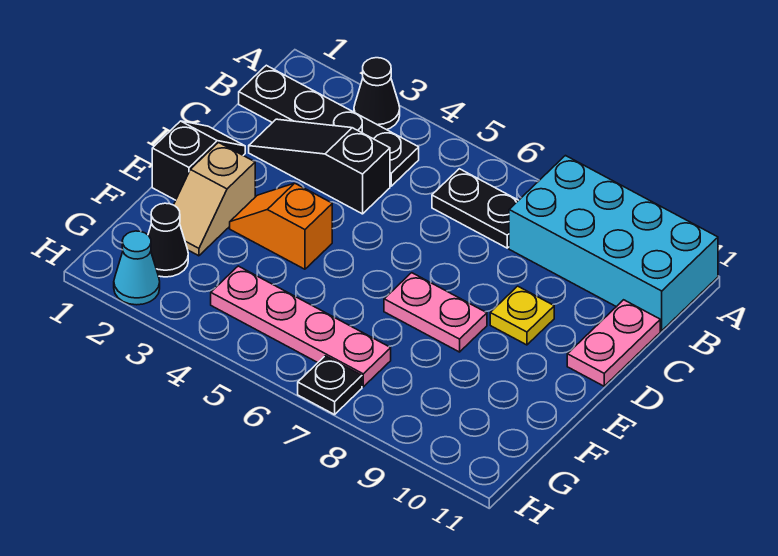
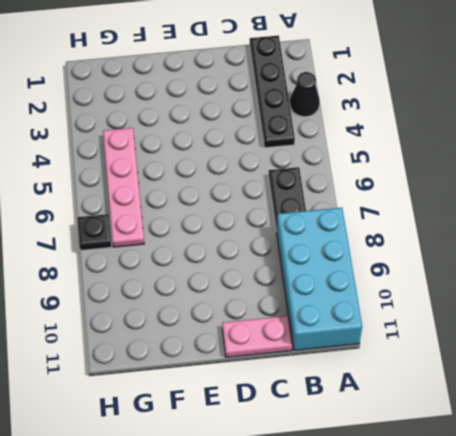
none -> black slope C2:C4 level 1 top 4
none -> black slope D1:E1 level 1 top E
none -> yellow plate D9 level 1

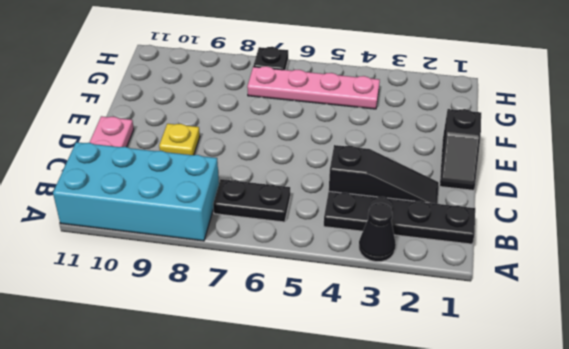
none -> tan slope E2:F2 level 1 top E
none -> orange slope E3:E4 level 1 top 4
none -> pink plate E7:E8 level 1

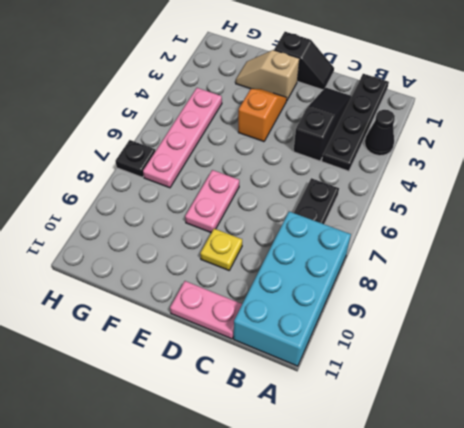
none -> black cone G2 level 1
none -> cyan cone H2 level 1

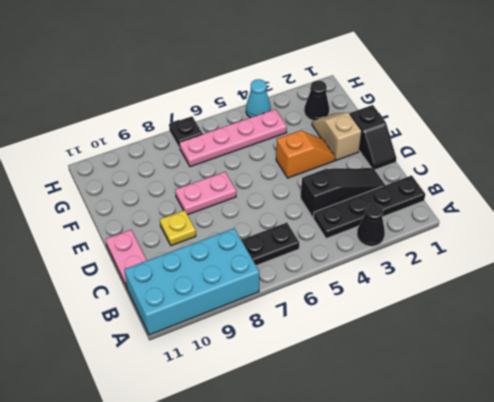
cyan cone H4 level 1 -> cyan cone H2 level 1

